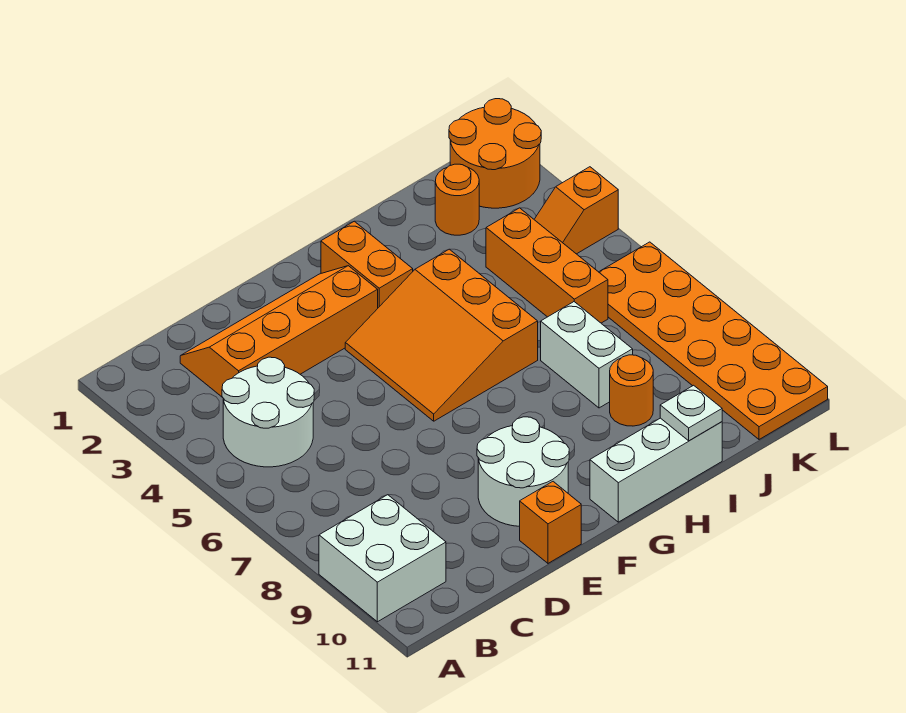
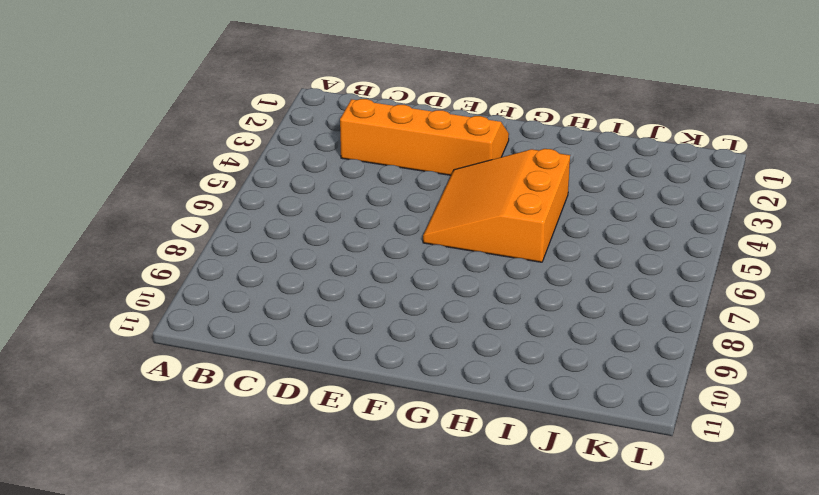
none -> white brick A9:B10 level 1
none -> white round brick B4:C5 level 1
none -> white round brick E9:F10 level 1

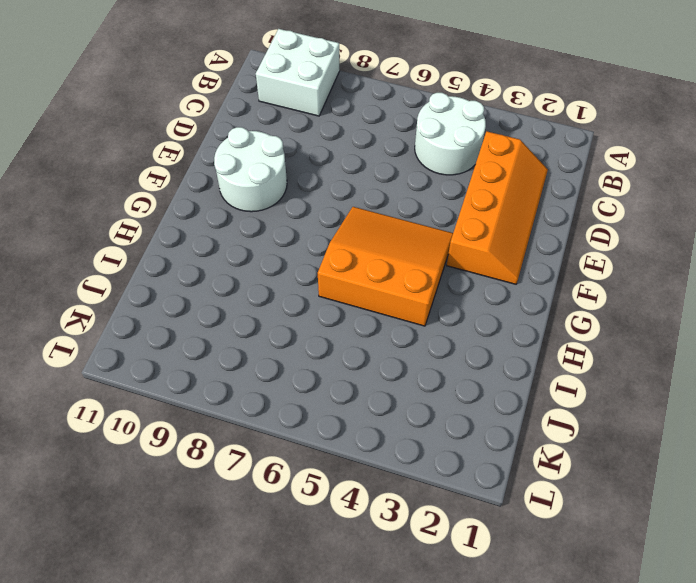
none -> orange brick E11 level 1
none -> orange brick G2:G3 level 1
none -> white brick G11:I11 level 1

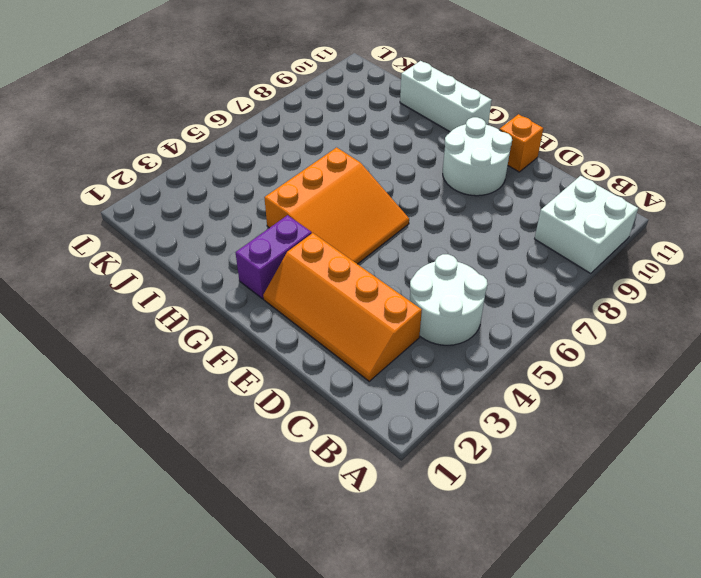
purple brick G2:G3 level 1 -> orange brick G2:G3 level 1
none -> white brick I7:I8 level 1
none -> orange round brick I9 level 1
none -> orange round brick J2 level 1

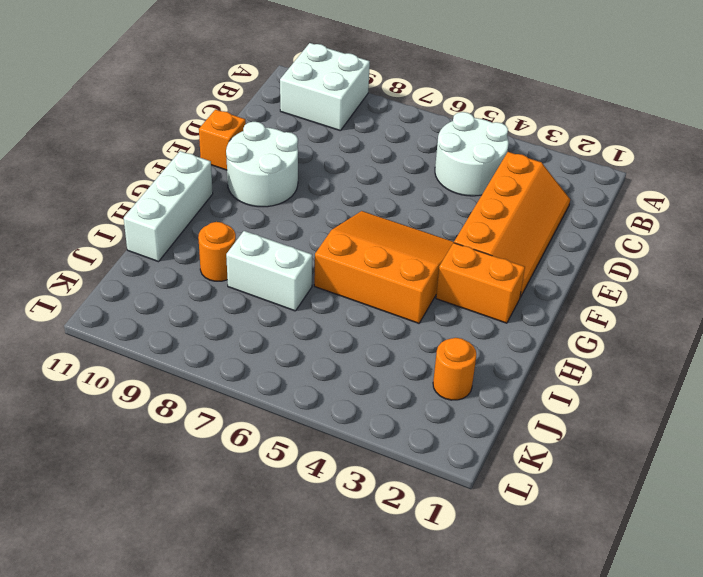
none -> orange brick J4:J6 level 1
none -> orange round brick K1:L2 level 1
none -> orange slope K4:L4 level 1 top L

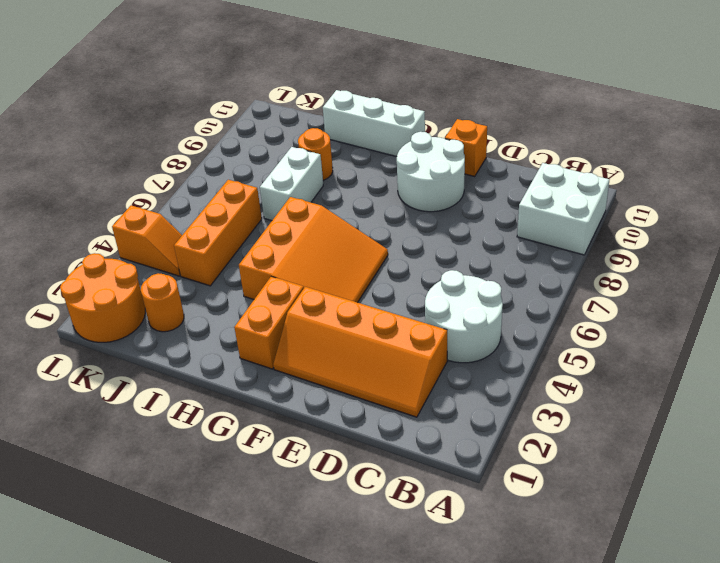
none -> orange plate K6:L11 level 1
none -> white plate I11 level 2

